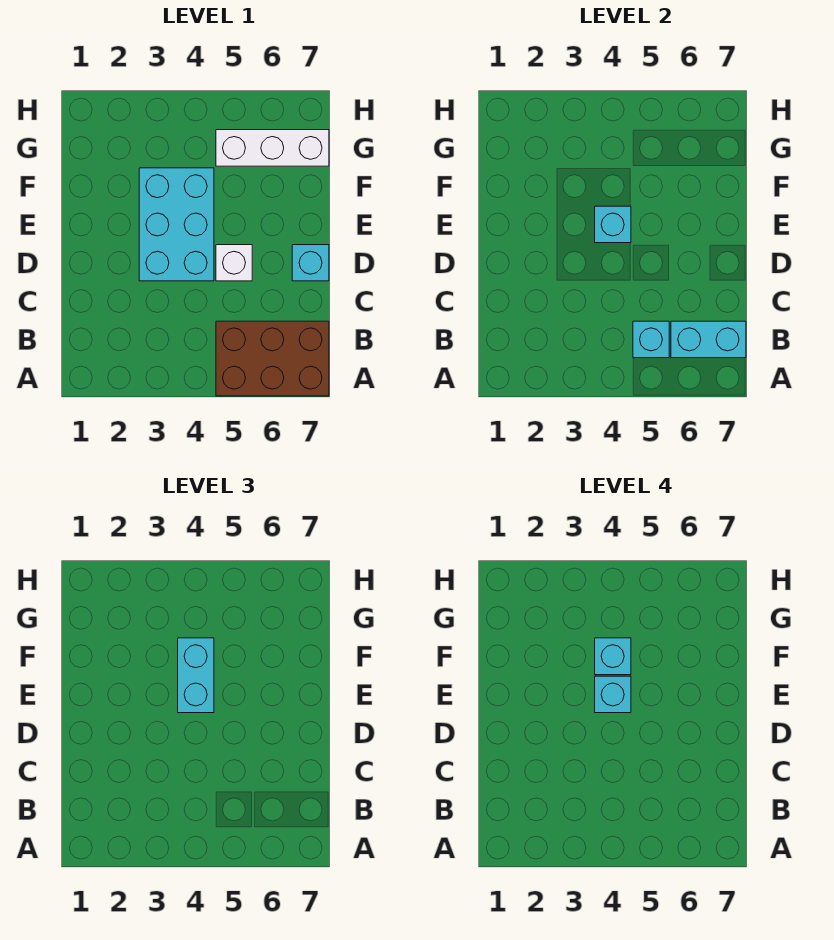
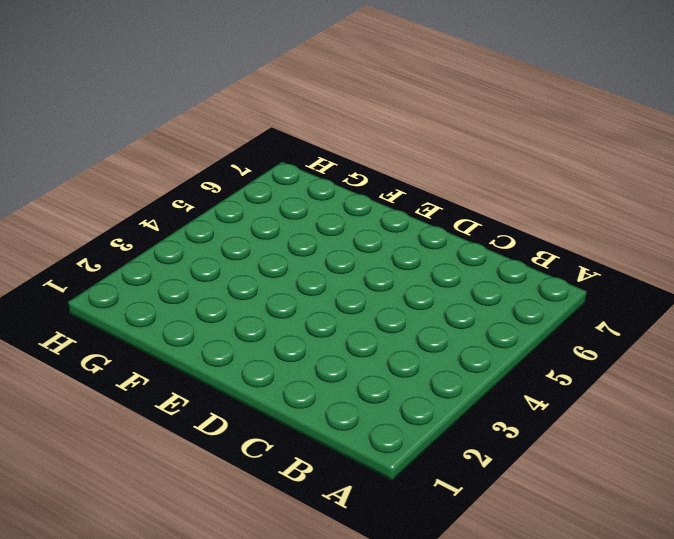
none -> brown brick A5:B7 level 1
none -> cyan brick D3:F4 level 1

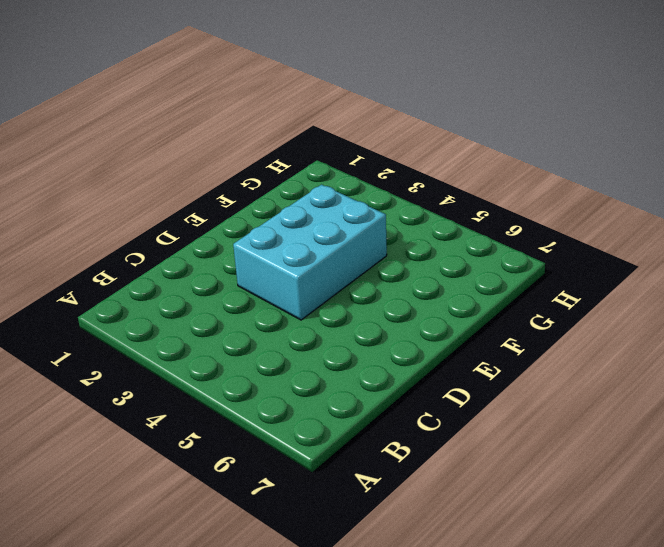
none -> brown brick A5:B7 level 1
none -> white brick D5 level 1

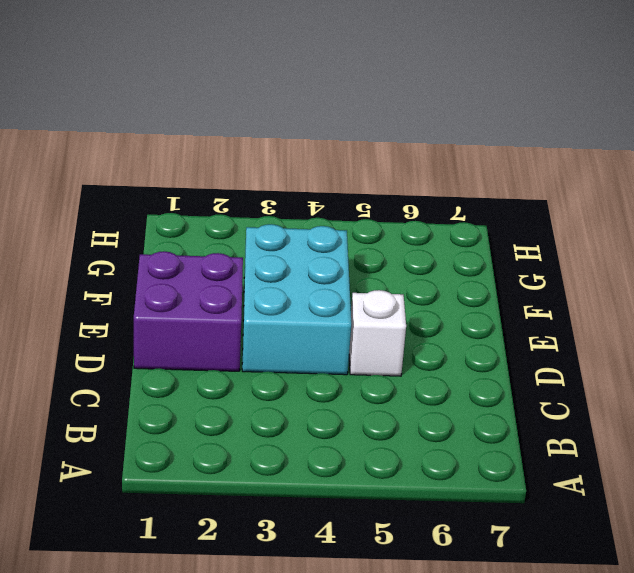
purple brick D1:E2 level 1 -> none
none -> brown brick A5:B7 level 1
none -> cyan brick D7 level 1

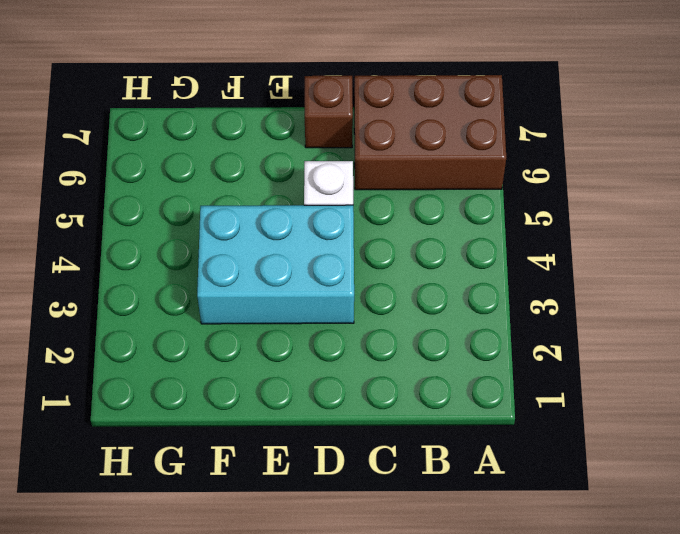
brown brick A6:C7 level 1 -> brown brick A5:B7 level 1
brown brick D7 level 1 -> cyan brick D7 level 1
none -> white brick G5:G7 level 1
none -> cyan brick B5 level 2

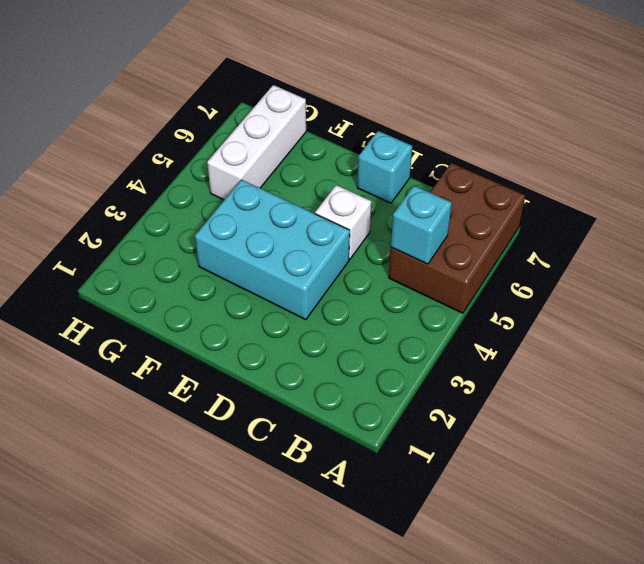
none -> cyan brick B6:B7 level 2
none -> cyan brick E4 level 2

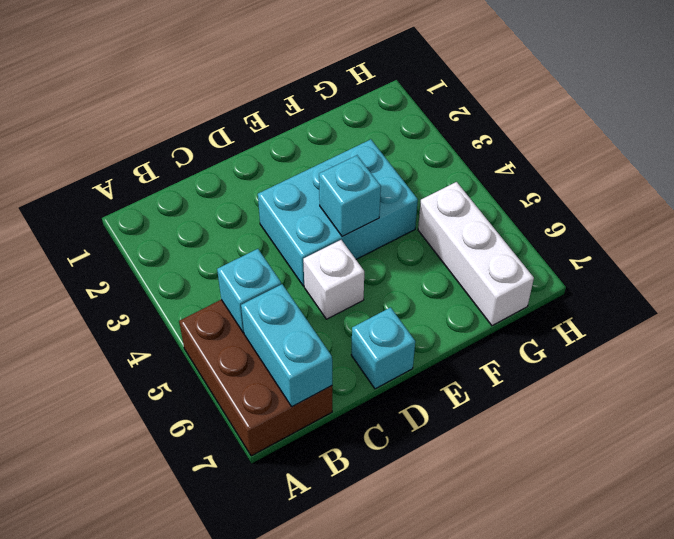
none -> cyan brick E4:F4 level 3
none -> cyan brick E4 level 4

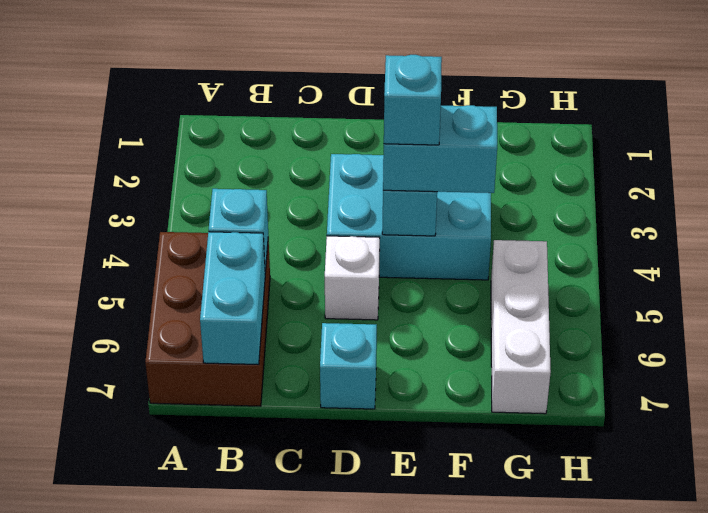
none -> cyan brick F4 level 4

